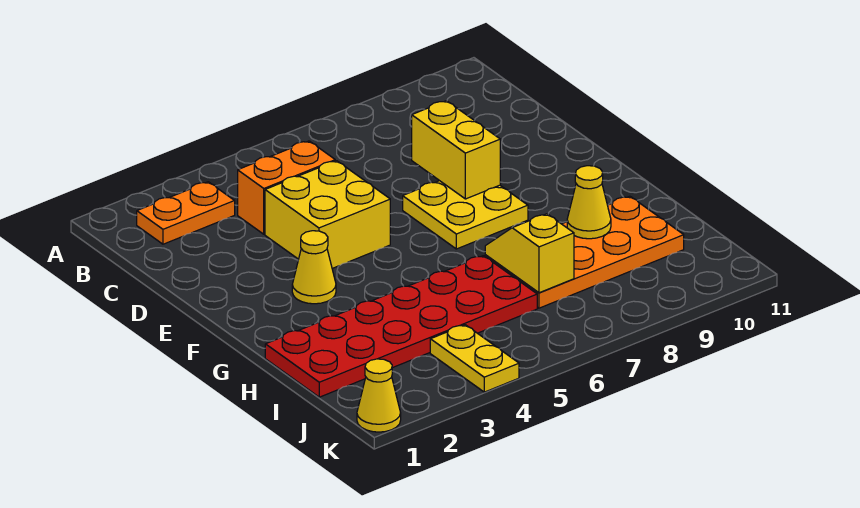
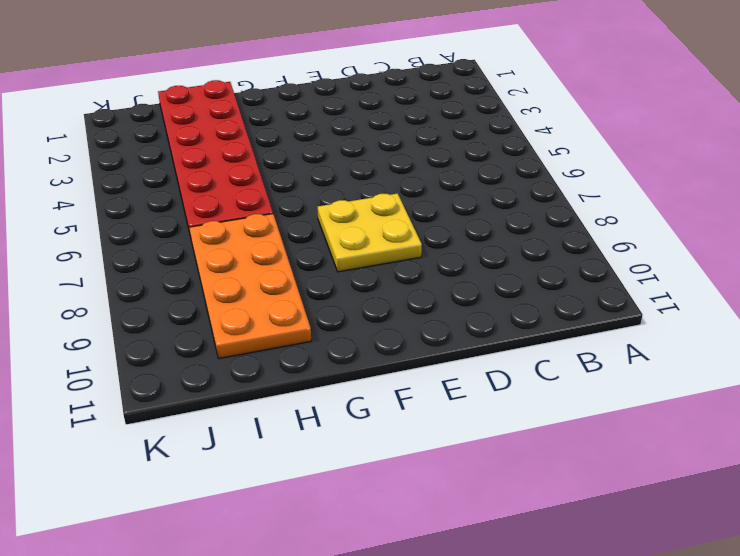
none -> orange plate B2:B3 level 1
none -> orange brick C4:C5 level 1
none -> yellow brick D4:E5 level 1

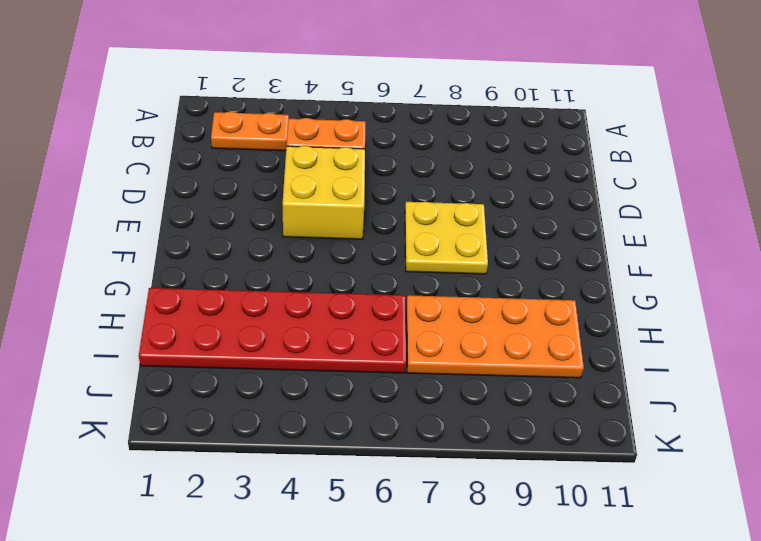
none -> yellow cone F3 level 1
none -> yellow plate J4:K4 level 1
none -> yellow cone K1 level 1

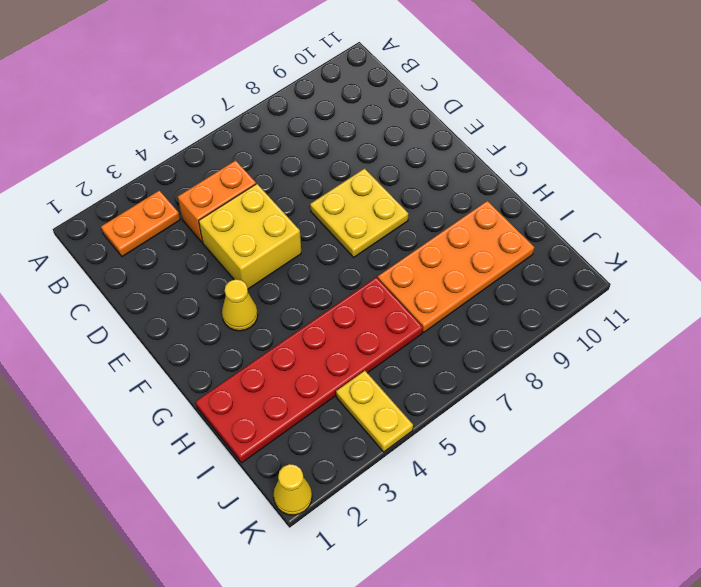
none -> yellow brick D8:E8 level 2
none -> yellow slope H7:I7 level 2 top I
none -> yellow cone H9 level 2

